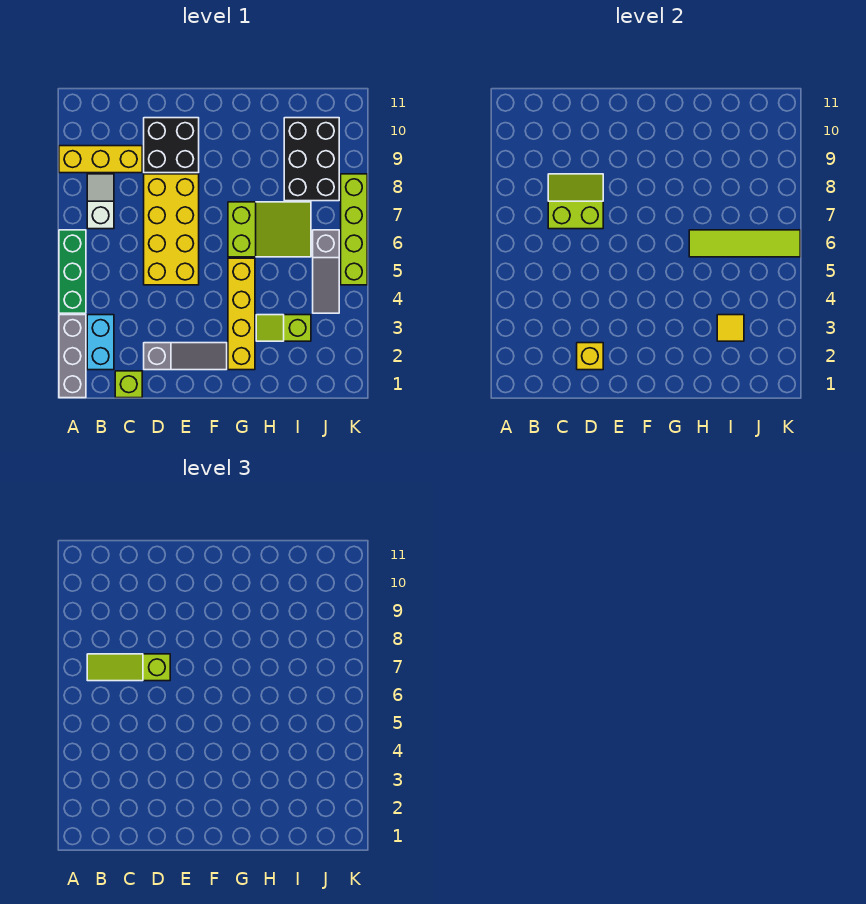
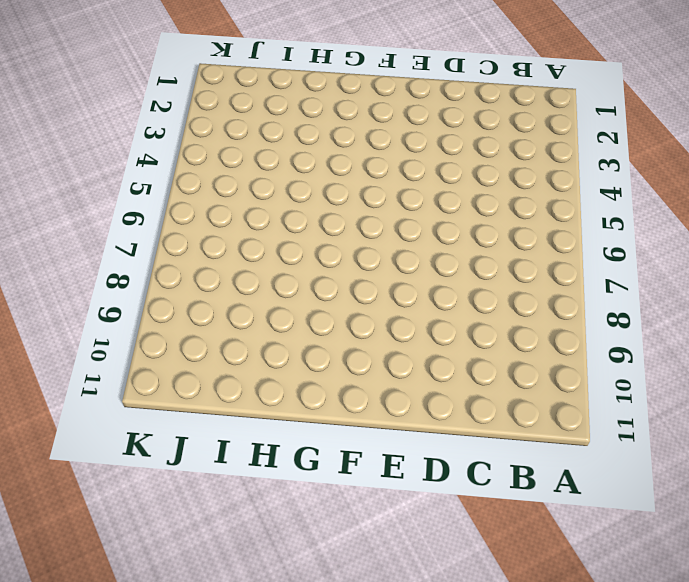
none -> grey brick A1:A3 level 1
none -> green brick A4:A6 level 1
none -> yellow brick A9:C9 level 1

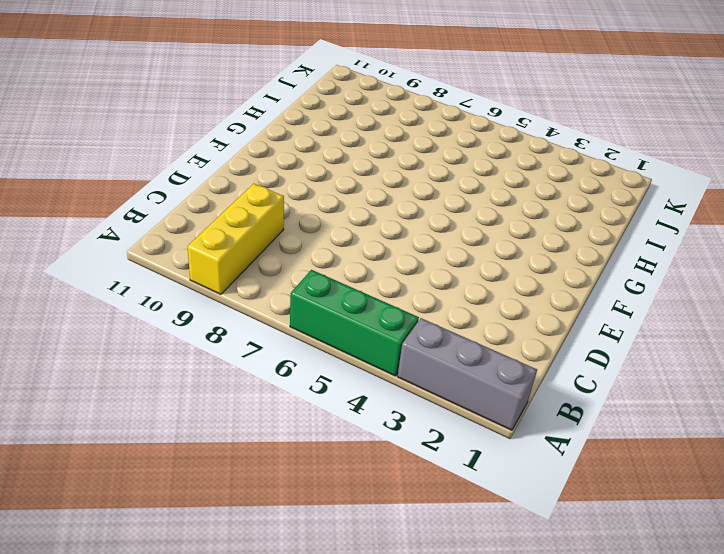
none -> cyan brick B2:B3 level 1
none -> white slope B7:B8 level 1 top 7
none -> lime brick C1 level 1

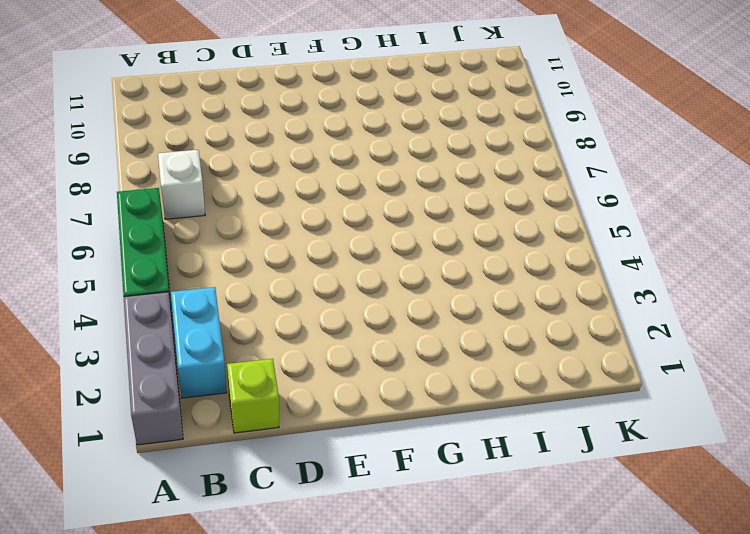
none -> yellow brick A9:C9 level 1
none -> grey slope D2:F2 level 1 top D
none -> yellow brick D5:E8 level 1

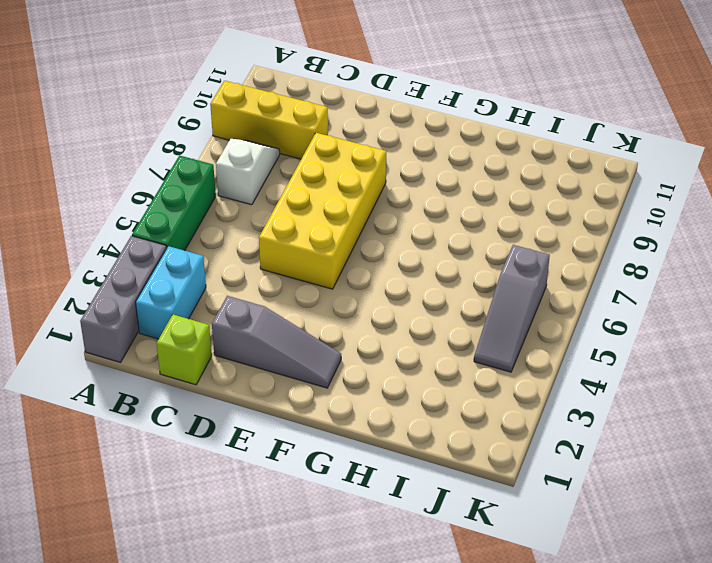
none -> black brick D9:E10 level 1
none -> yellow brick G2:G5 level 1
none -> lime slope G6:I7 level 1 top G

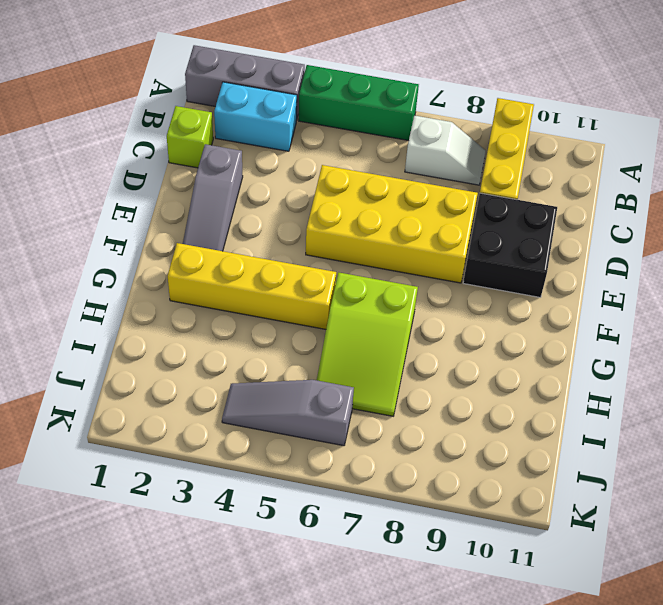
none -> lime slope H3:I3 level 1 top I
none -> black brick I8:J10 level 1
none -> lime brick K5:K8 level 1

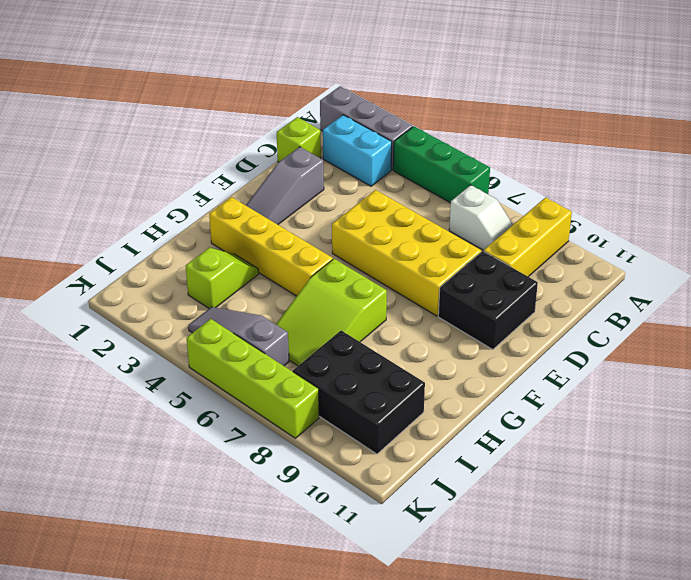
none -> lime slope C7:D8 level 2 top 7
none -> yellow brick D2 level 2
none -> lime tile H6:K6 level 2

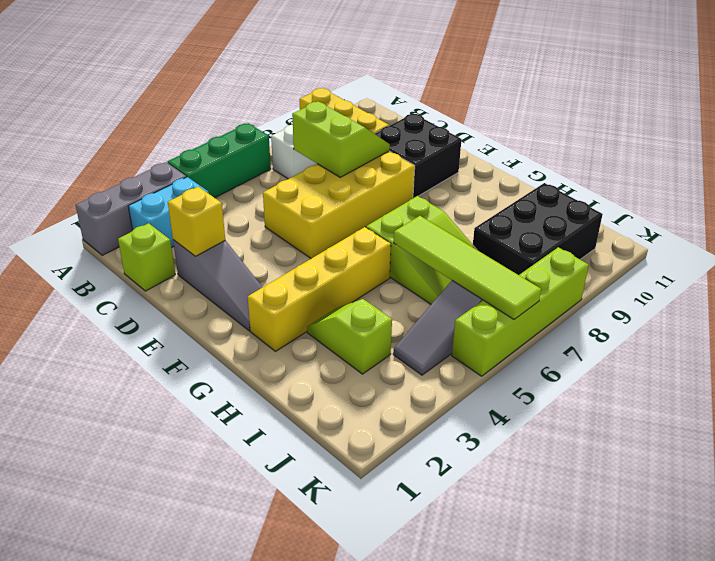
none -> yellow tile I3 level 2
none -> lime slope B7:D7 level 3 top D

